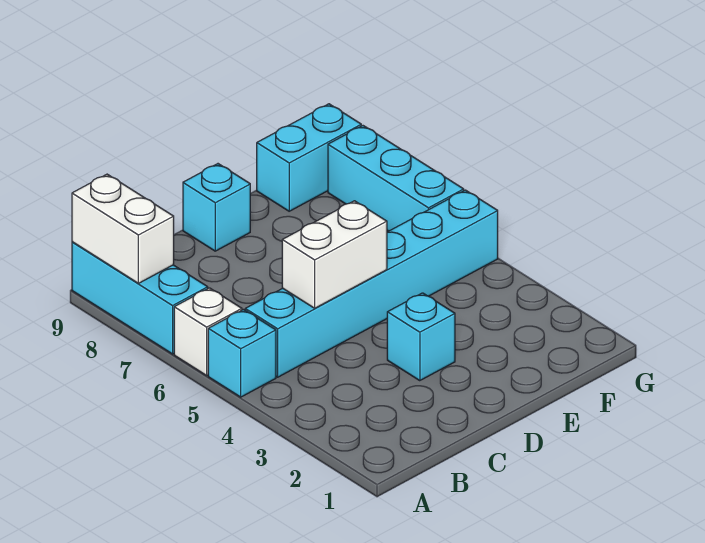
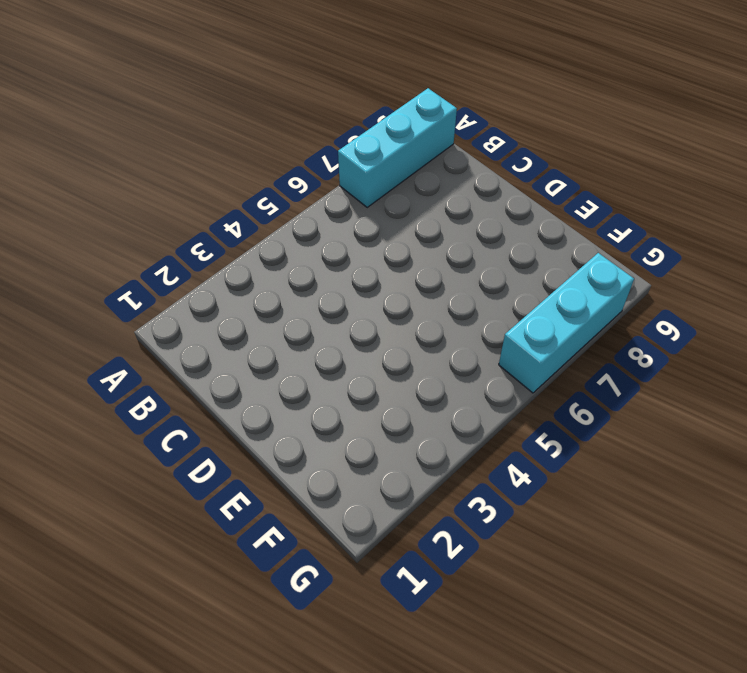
none -> cyan brick A5 level 1
none -> white brick A6 level 1

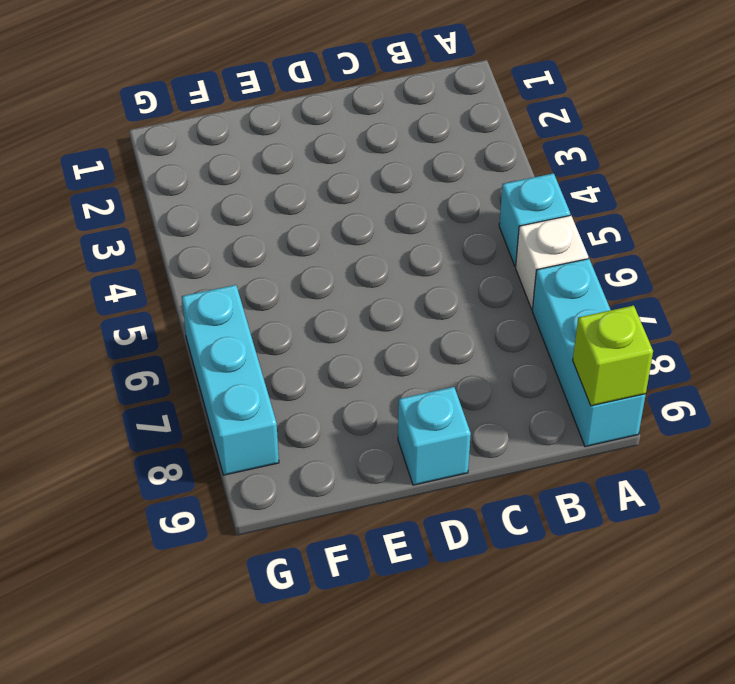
lime brick A9 level 2 -> white brick A8:A9 level 2
none -> cyan brick B5:G5 level 1
none -> cyan brick D3 level 1

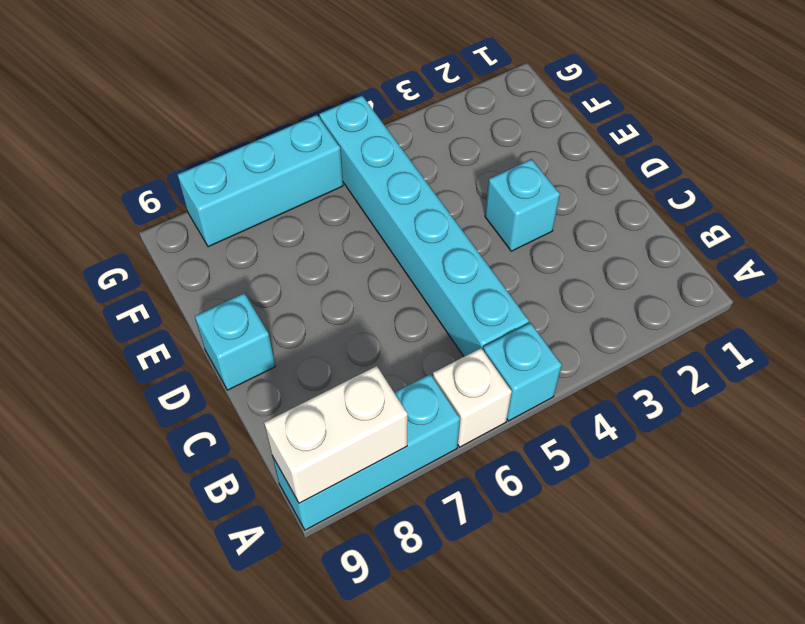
none -> cyan brick F9:G9 level 1
none -> white brick C5:D5 level 2

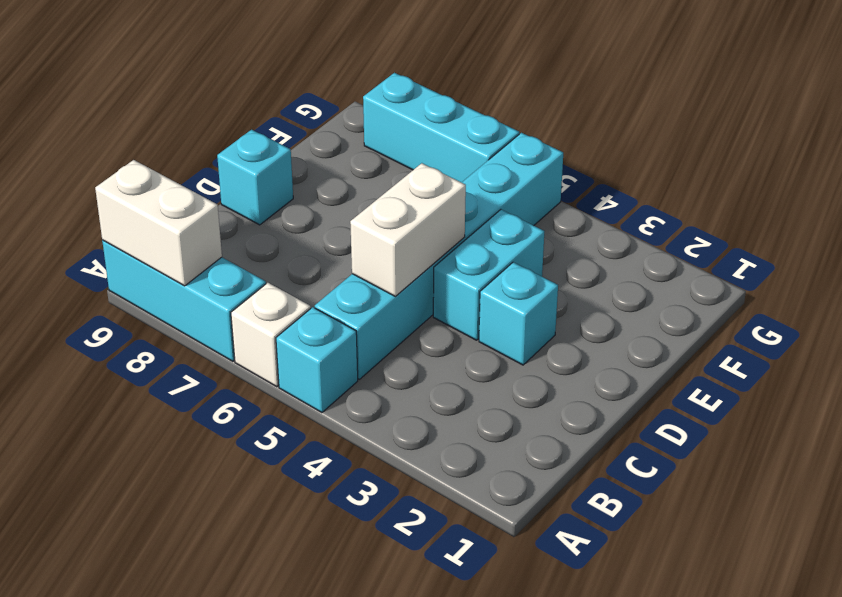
cyan brick D4:E4 level 1 -> cyan brick F9:G9 level 1

